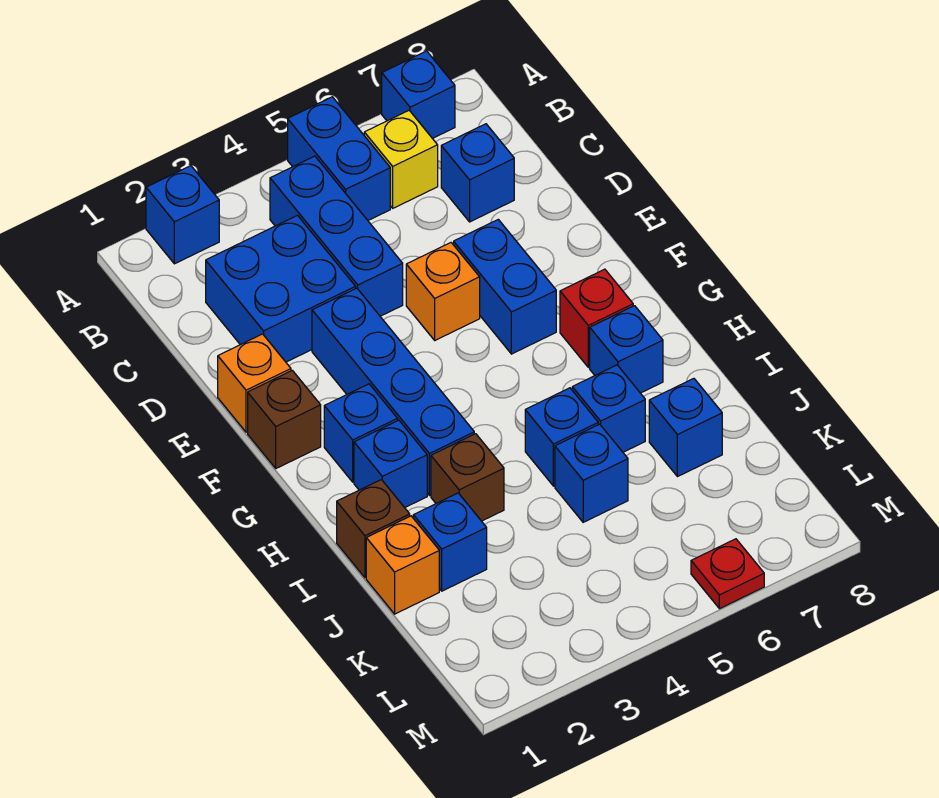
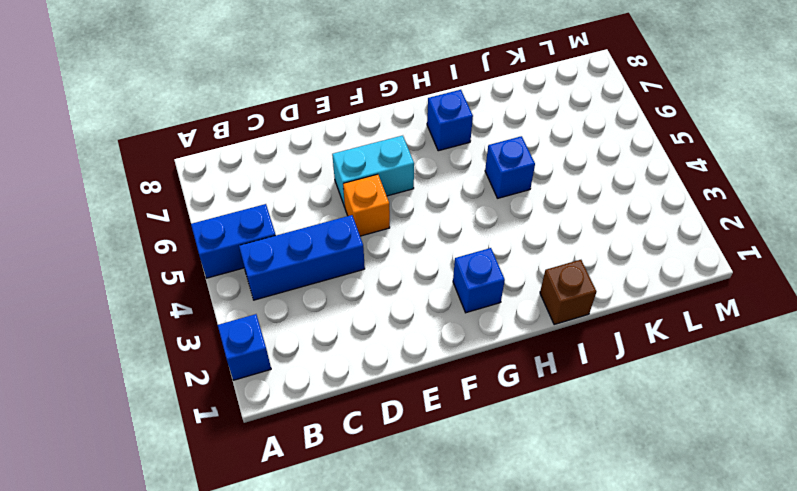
cyan brick E6:F6 level 1 -> blue brick E6:F6 level 1
none -> blue brick A7 level 1
none -> yellow brick B6 level 1
none -> blue brick C2:D3 level 1

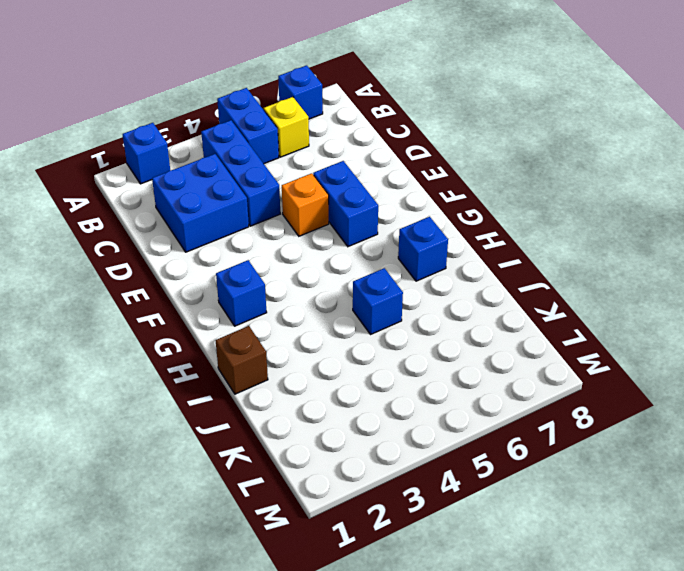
none -> blue brick C7 level 1
none -> orange brick E1 level 1
none -> blue brick E3:H3 level 1

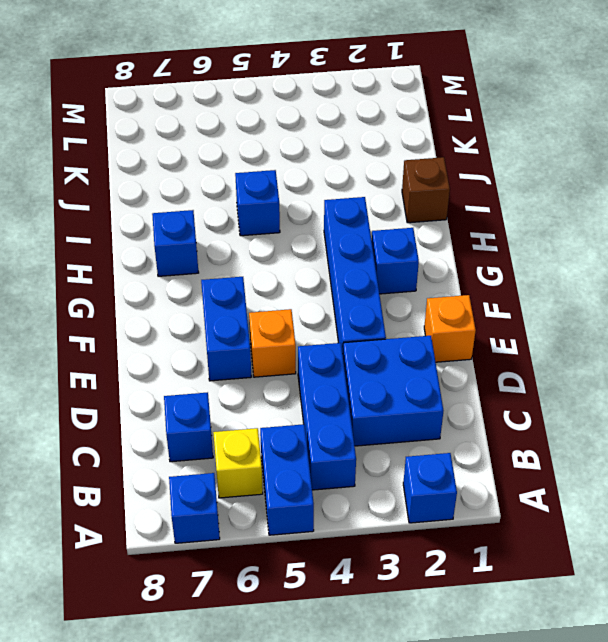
none -> brown brick F1 level 1
none -> red brick G7 level 1
none -> blue brick H2 level 1

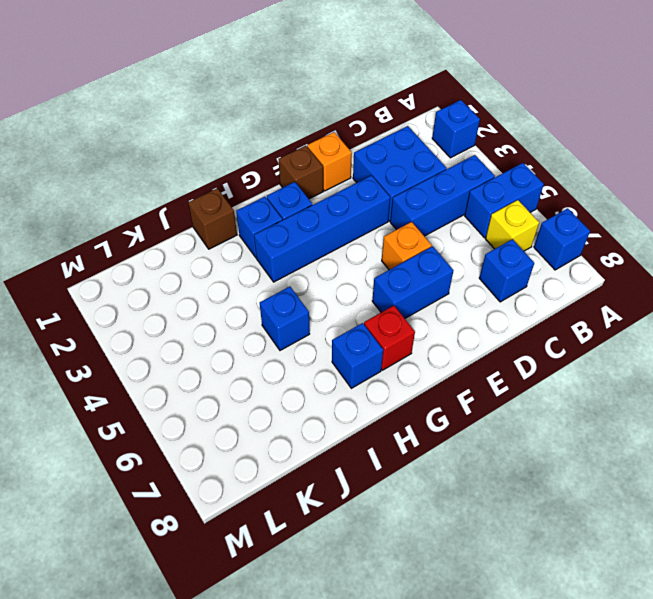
none -> brown brick I3 level 1
none -> blue brick I6 level 1
none -> orange brick J1 level 1

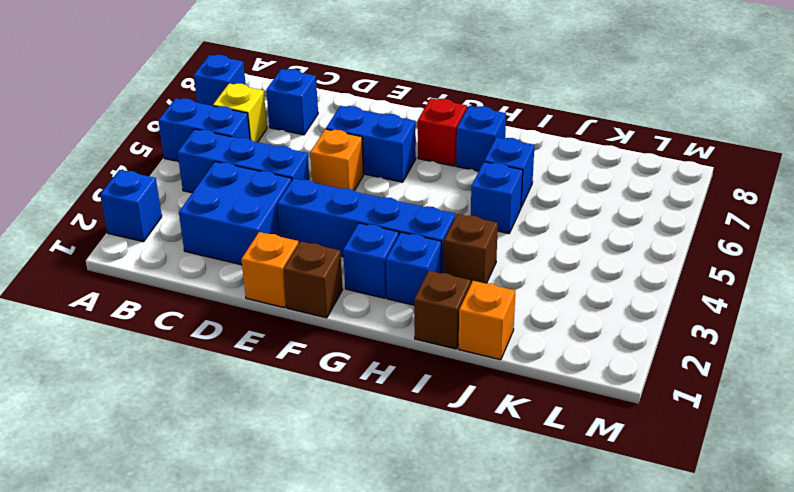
none -> blue brick J2 level 1
none -> blue brick J5 level 1
none -> blue brick J7 level 1

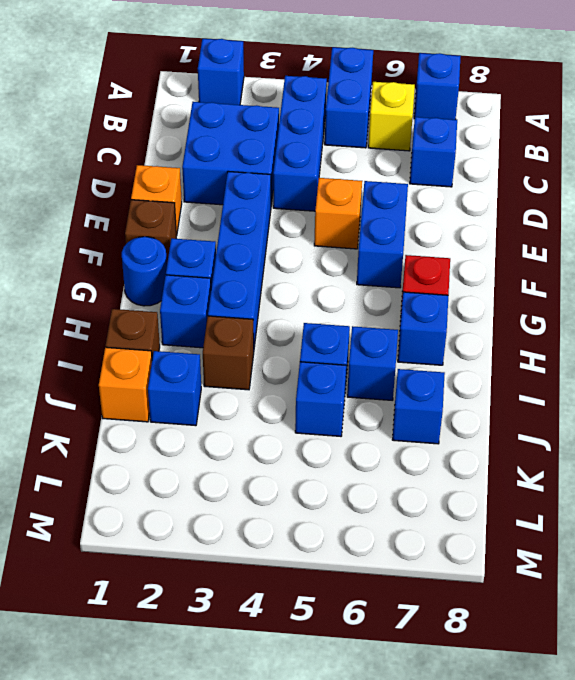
blue round brick G1 level 1 -> none
none -> red plate M6 level 1

